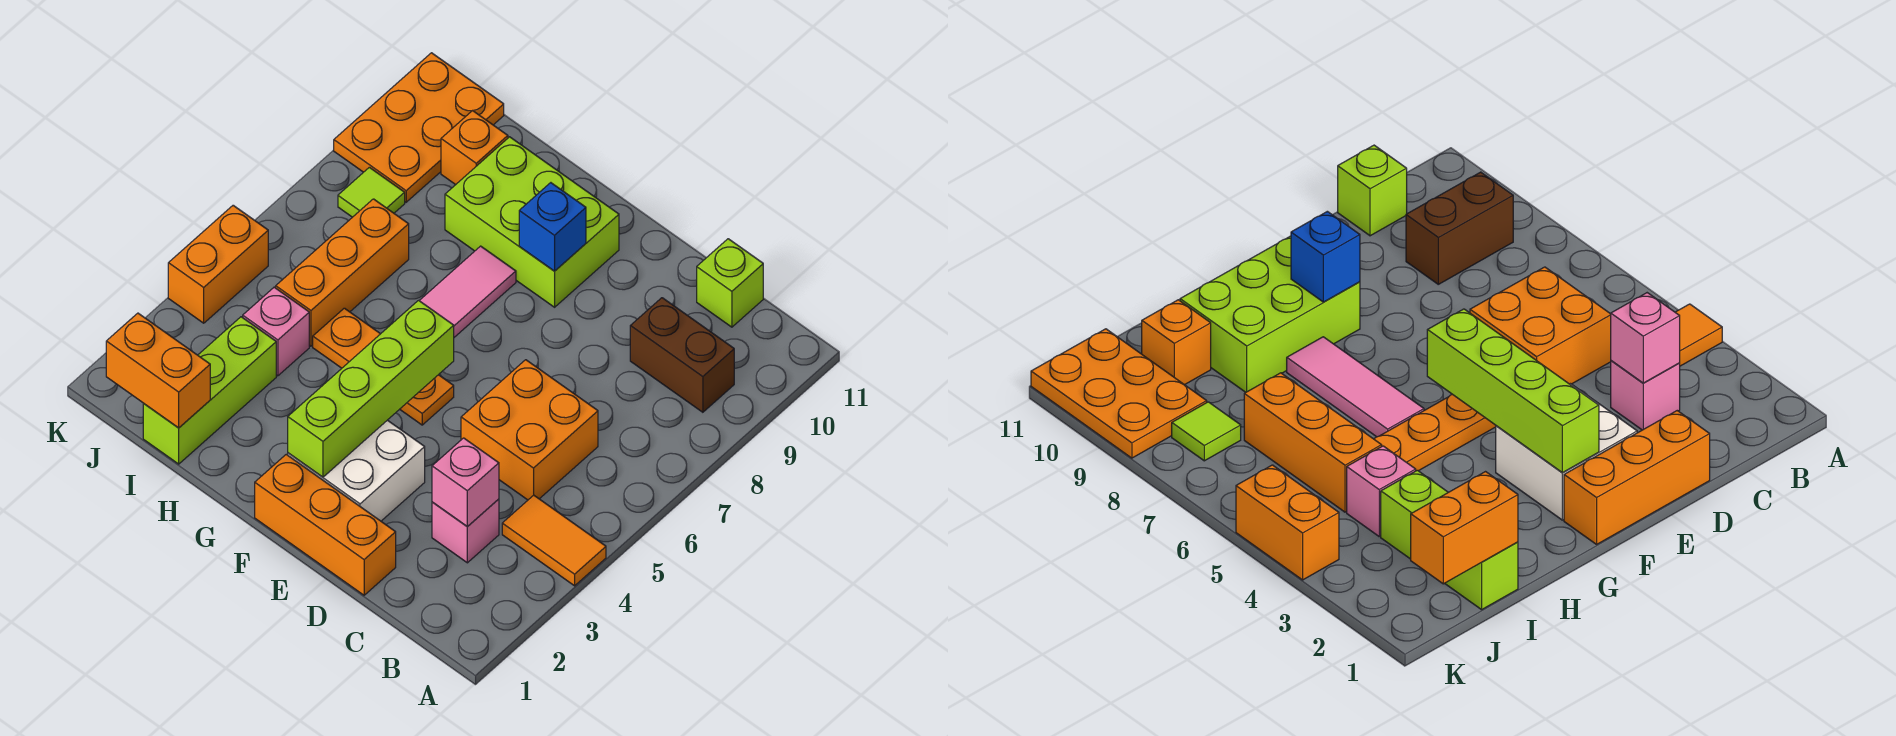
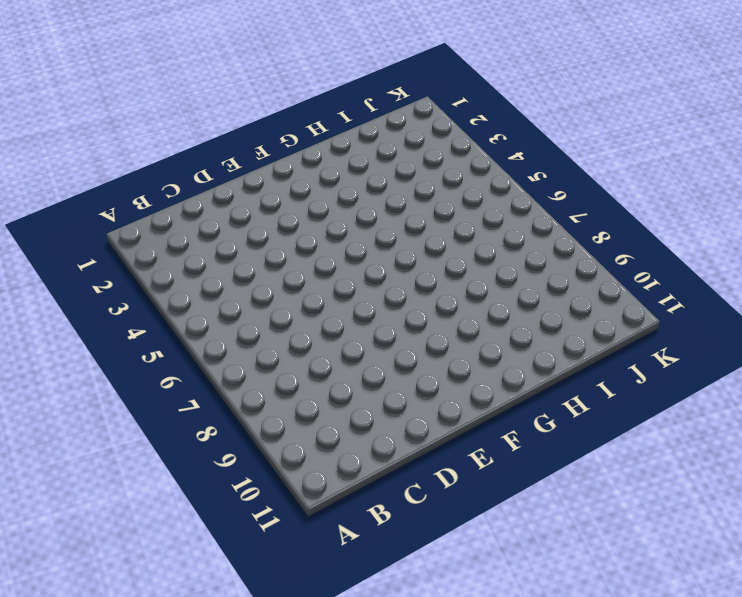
none -> orange tile A4:B4 level 1
none -> brown brick B9:C9 level 1
none -> pink brick C3 level 1

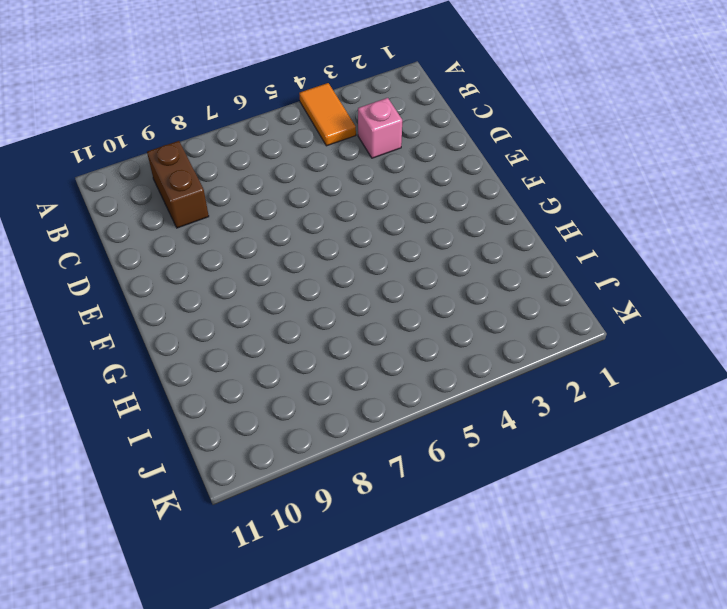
none -> orange brick C5:D6 level 1
none -> lime brick C11 level 1
none -> orange brick D1:F1 level 1

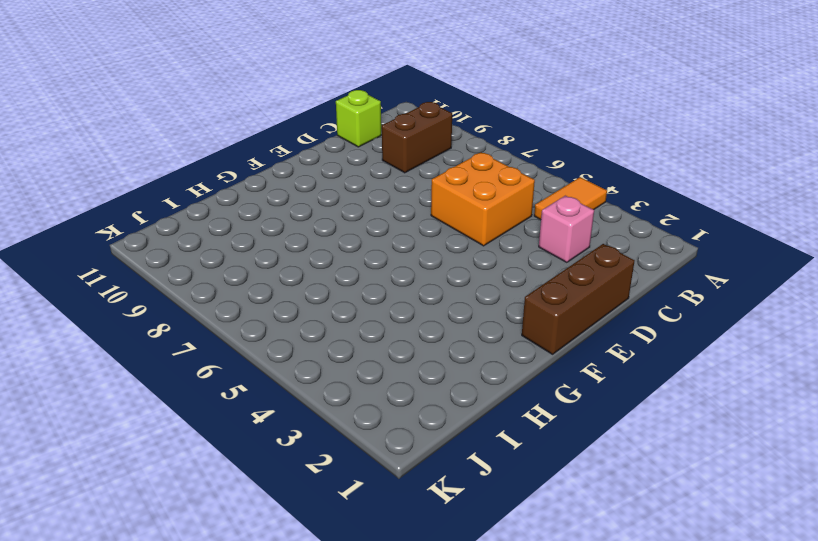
brown brick D1:F1 level 1 -> orange brick D1:F1 level 1
none -> white brick E2:F3 level 1
none -> orange plate F5:H5 level 1
none -> lime brick F9:H10 level 1

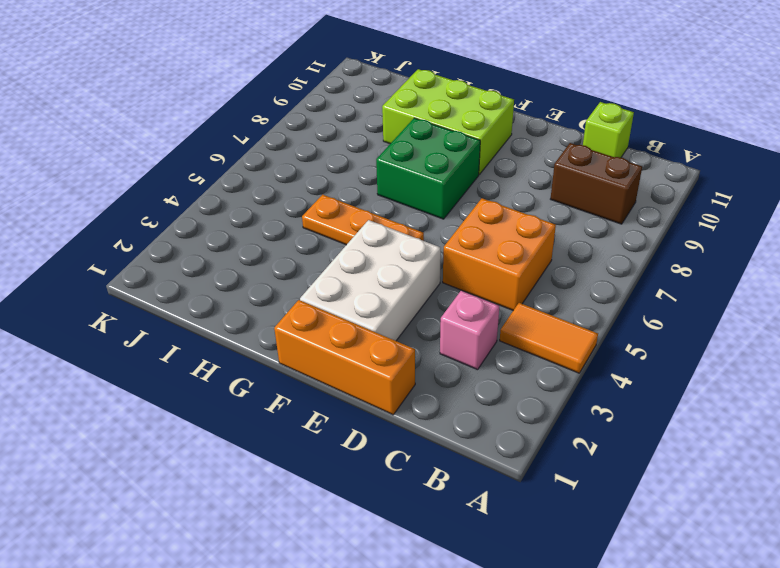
white brick E2:F4 level 1 -> white brick E2:F3 level 1
green brick F7:G8 level 1 -> pink tile G6:G8 level 1
none -> lime brick I1:I3 level 1
none -> pink brick I4 level 1
none -> orange brick I5:I7 level 1

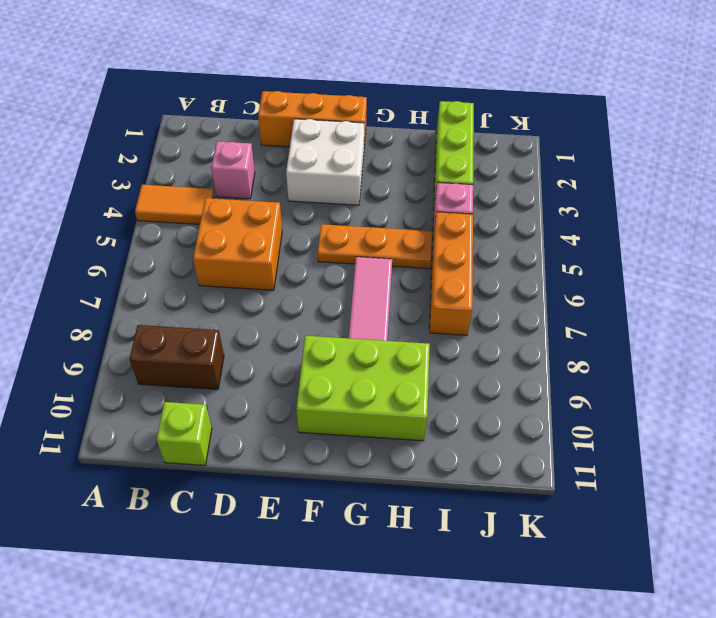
none -> orange brick I10 level 1
none -> lime tile J8 level 1
none -> orange plate J9:K11 level 1

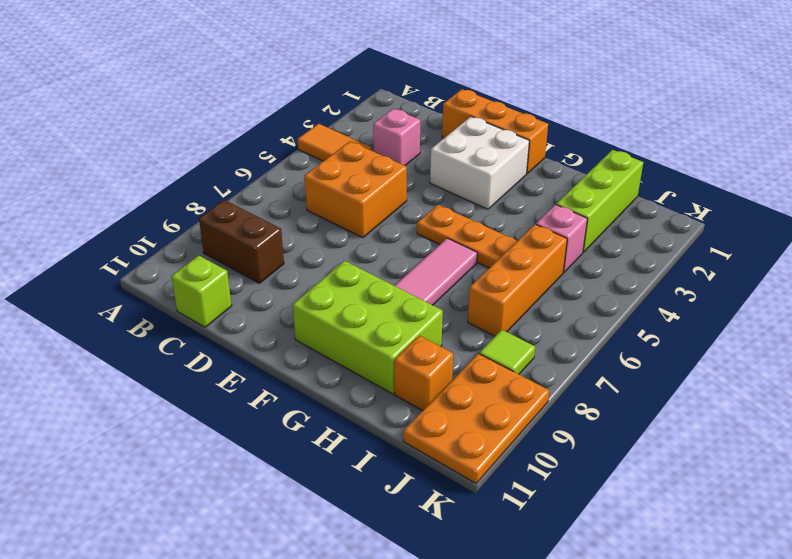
none -> orange brick K4:K5 level 1
none -> pink brick C3 level 2
none -> lime brick F2:F5 level 2

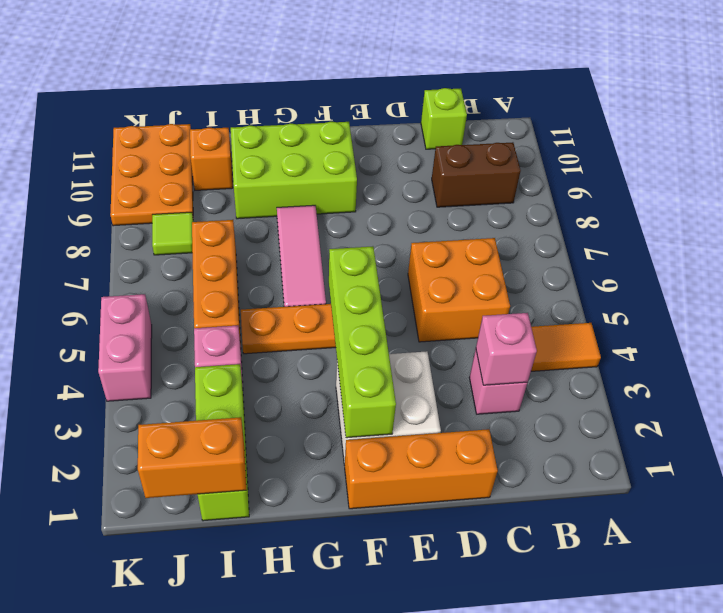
pink brick K4:K5 level 1 -> orange brick K4:K5 level 1
none -> blue brick F9 level 2

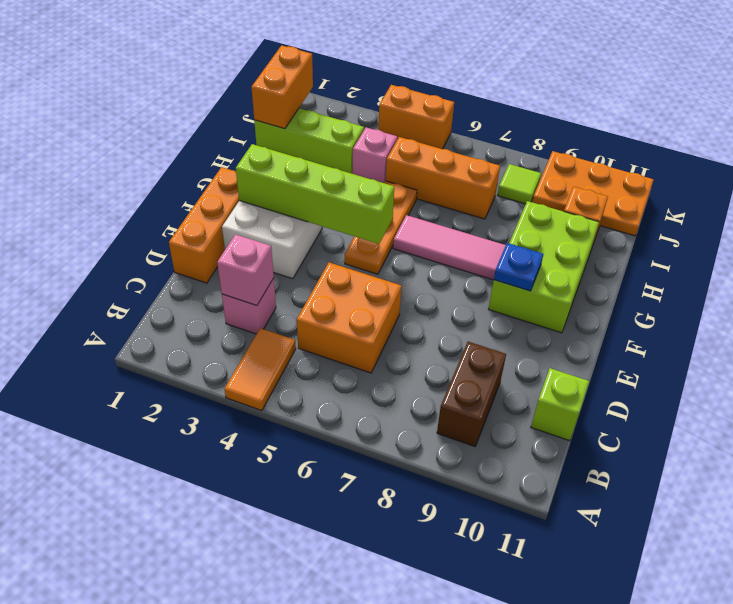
blue plate F9 level 2 -> blue brick F9 level 2

